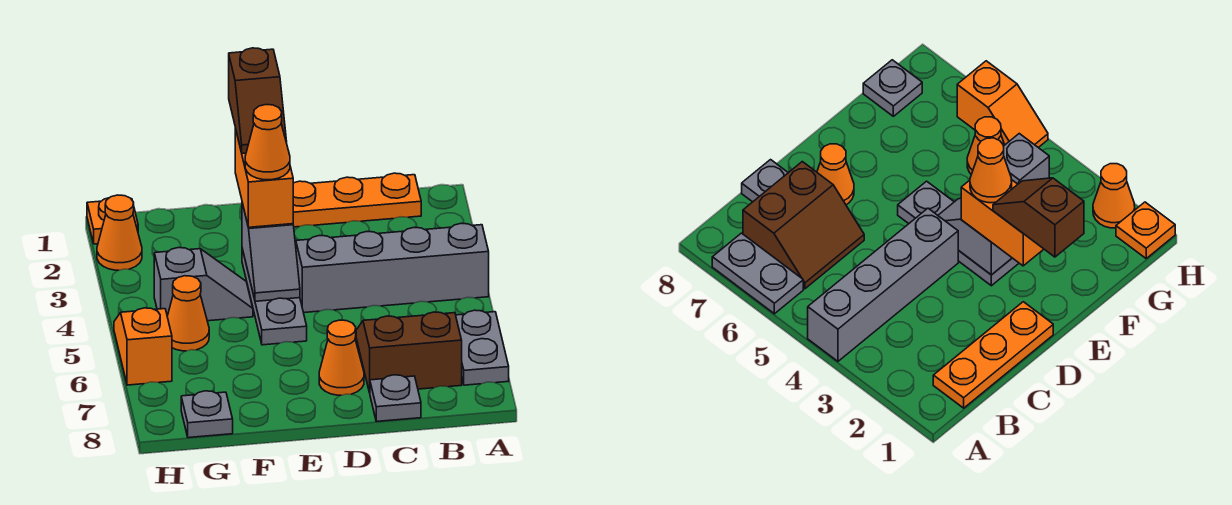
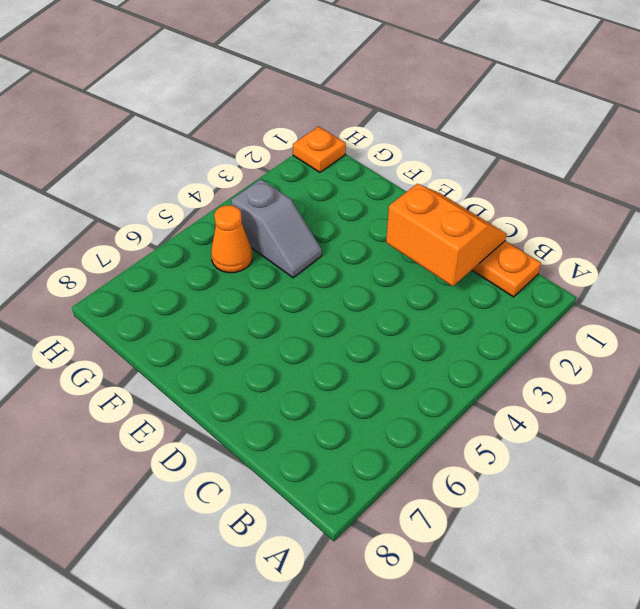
orange slope C1:D2 level 2 top 2 -> none
none -> grey brick A4:D4 level 1
none -> grey plate A6:A7 level 1
none -> brown slope B6:C7 level 1 top 7

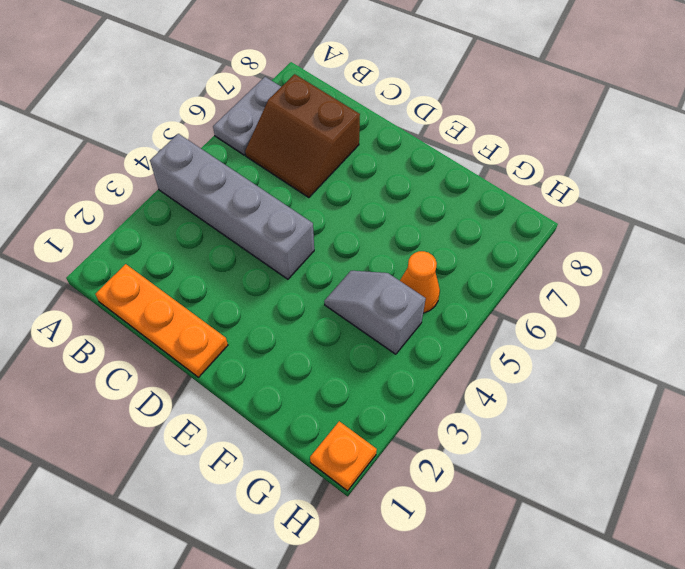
none -> grey plate C8 level 1
none -> orange cone D7 level 1
none -> grey plate E3:E5 level 1

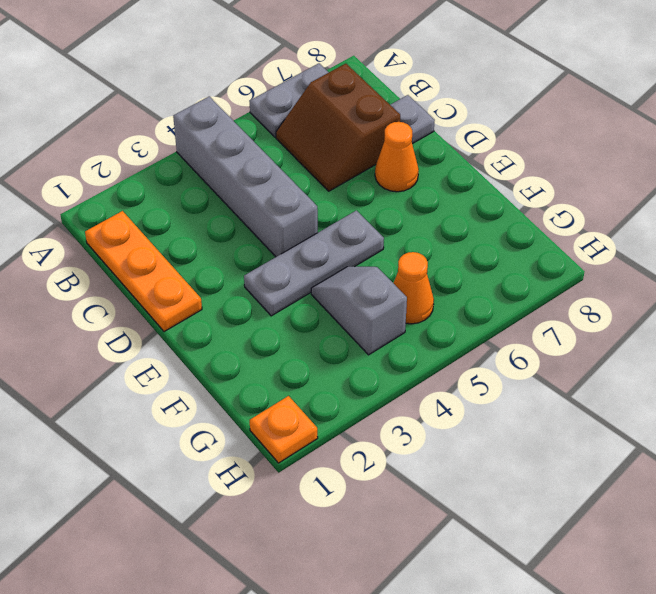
none -> grey plate G8 level 1
none -> orange cone H2 level 1
none -> orange slope H5:H6 level 1 top 6

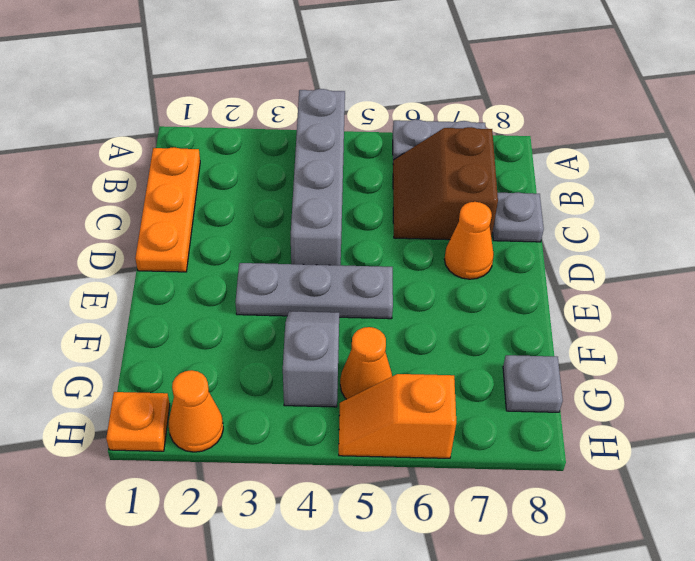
none -> grey slope E3:E4 level 2 top 3
none -> orange brick E2:E3 level 3
none -> brown slope E1:E2 level 4 top 1

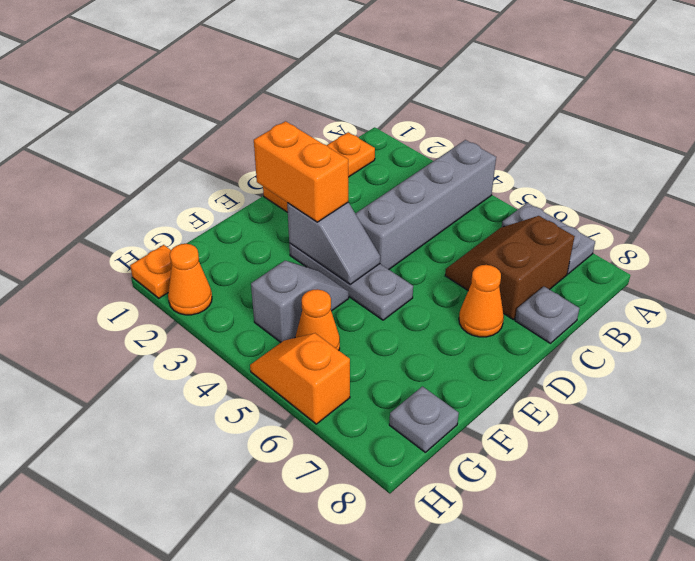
none -> brown slope E1:E2 level 4 top 1
none -> orange cone E3 level 4

